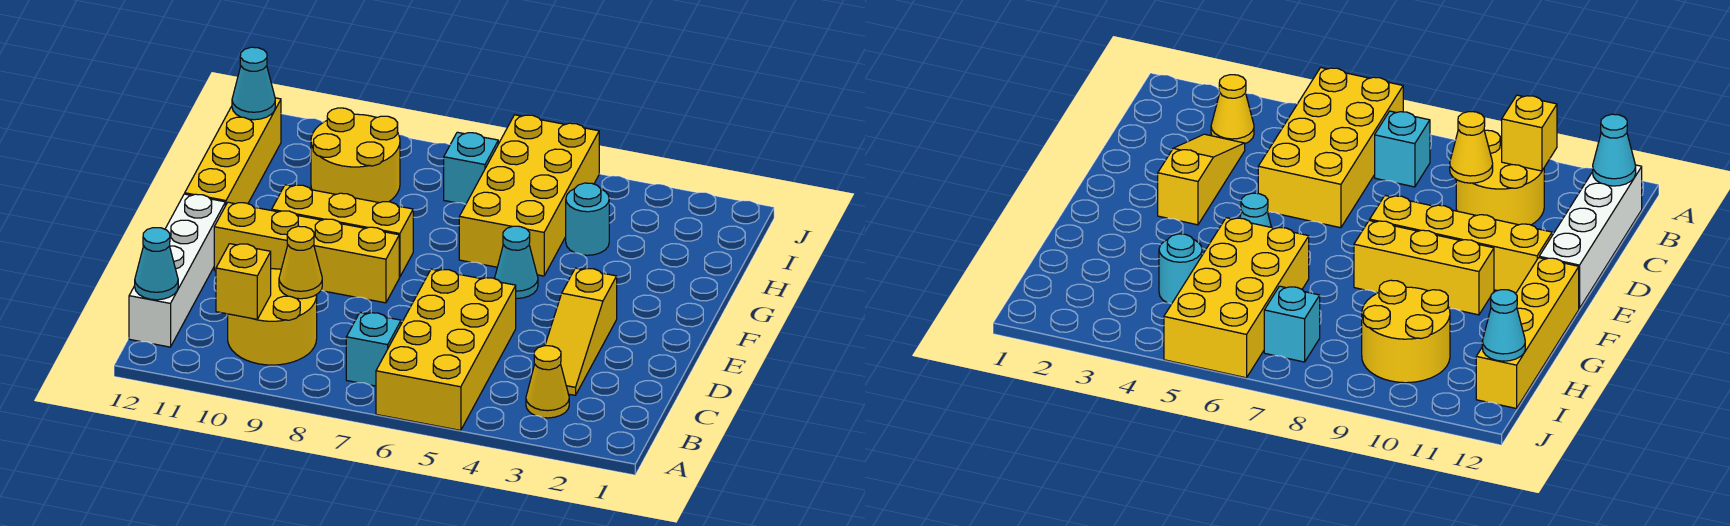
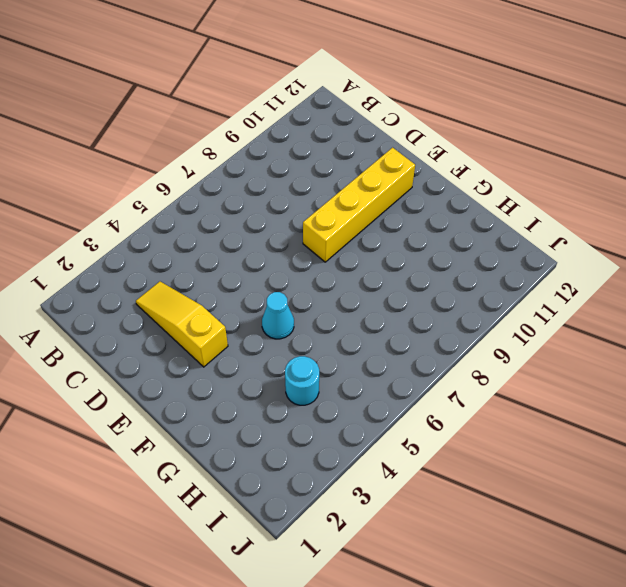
none -> yellow brick A5:D6 level 1
none -> yellow cone B3 level 1
none -> cyan brick B7 level 1

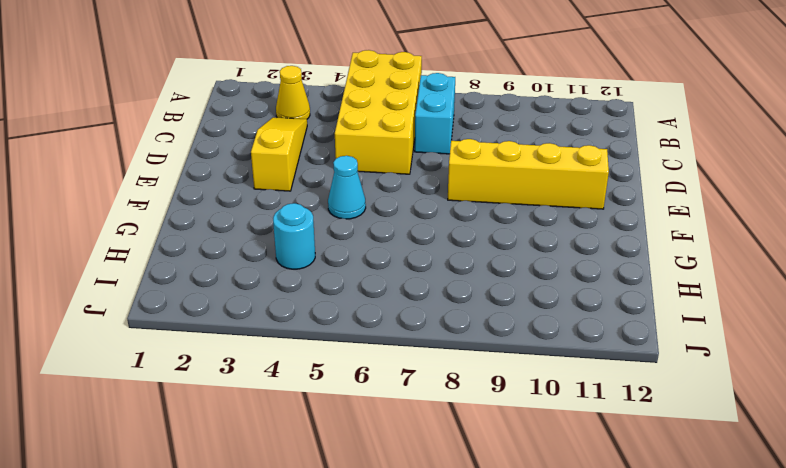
cyan brick B7:C7 level 1 -> cyan brick B7 level 1
none -> yellow round brick B9:C10 level 1
none -> white brick B12:E12 level 1
none -> yellow brick F8:F10 level 1

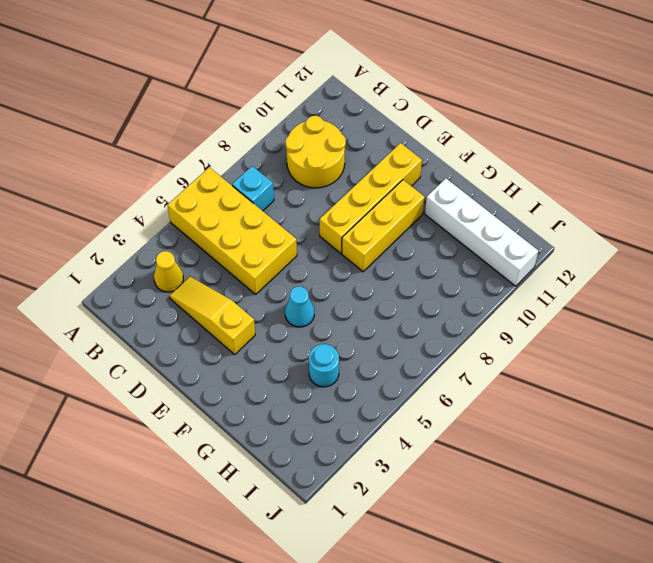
white brick G11:J11 level 1 -> white brick B12:E12 level 1
none -> yellow brick F12:I12 level 1
none -> yellow brick G5:J6 level 1
none -> yellow round brick H9:I10 level 1

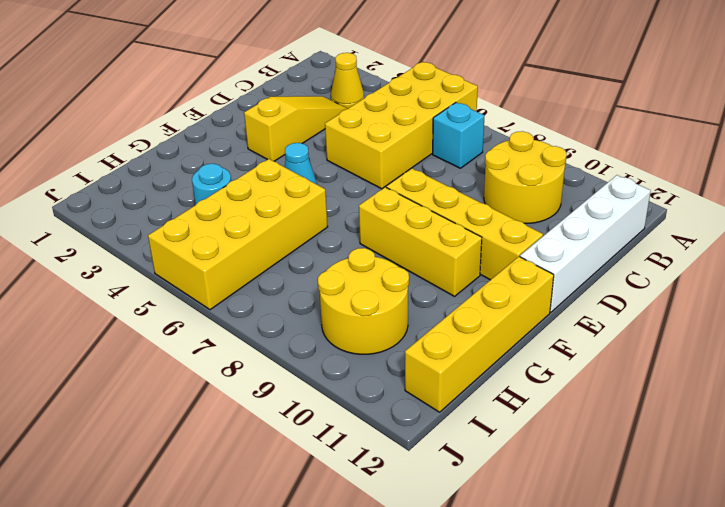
none -> cyan brick I7 level 1
none -> yellow brick B10 level 2
none -> cyan cone B12 level 2

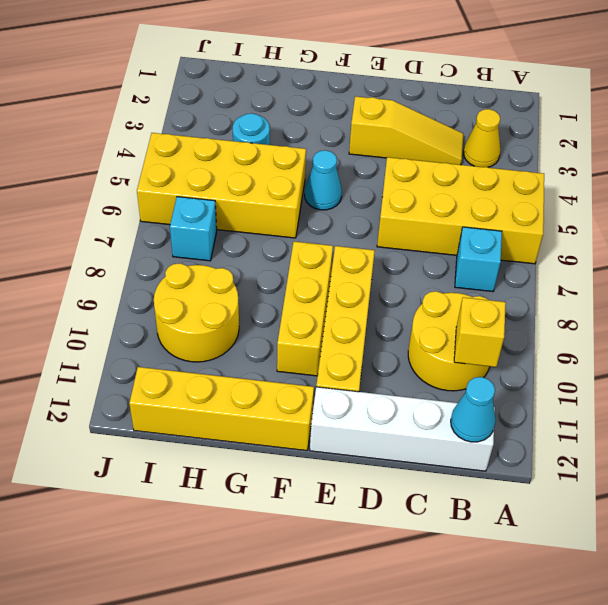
none -> yellow cone C9 level 2
none -> cyan cone I12 level 2

